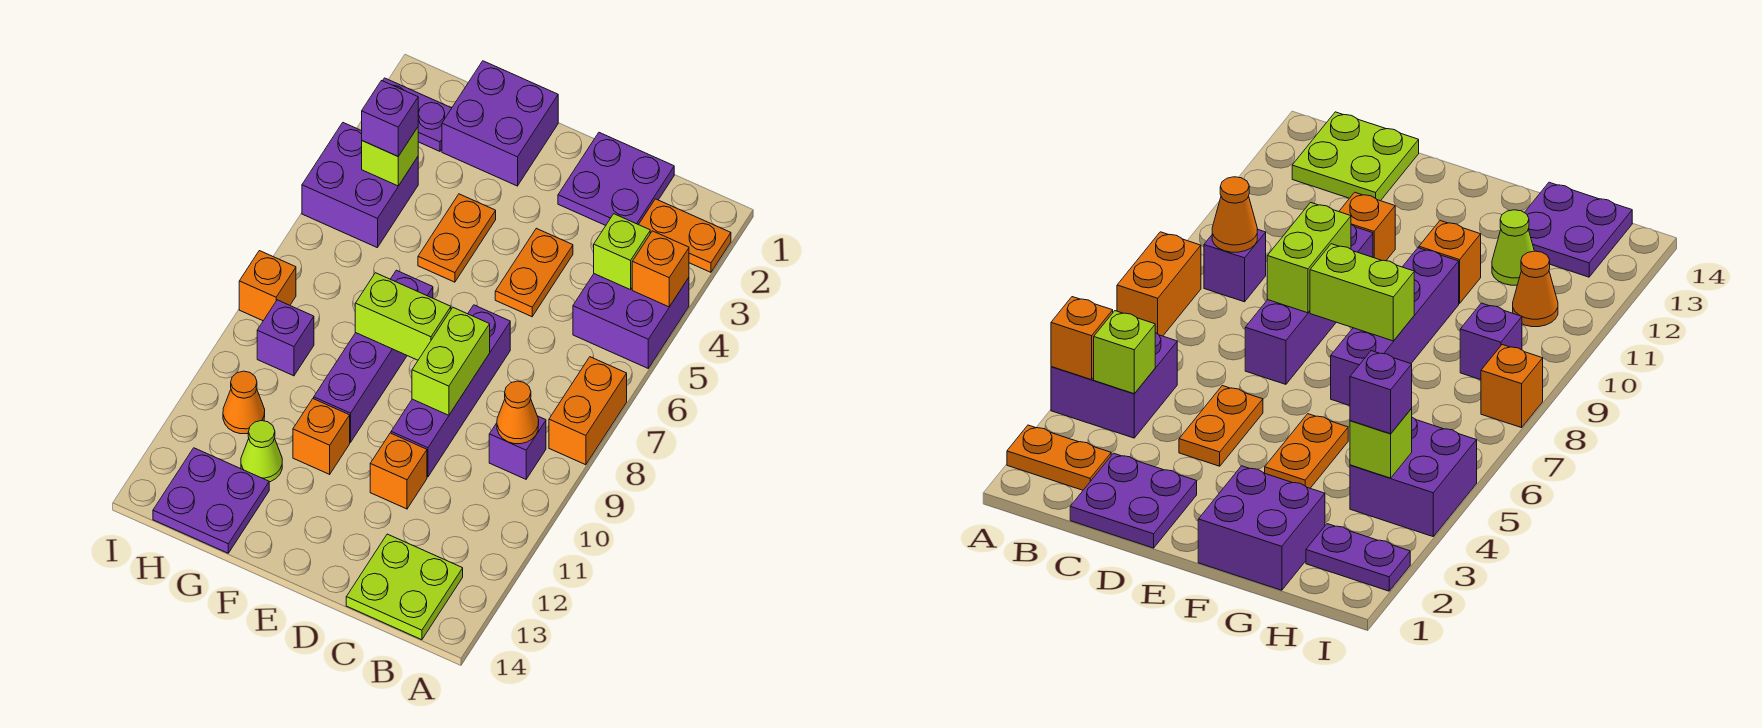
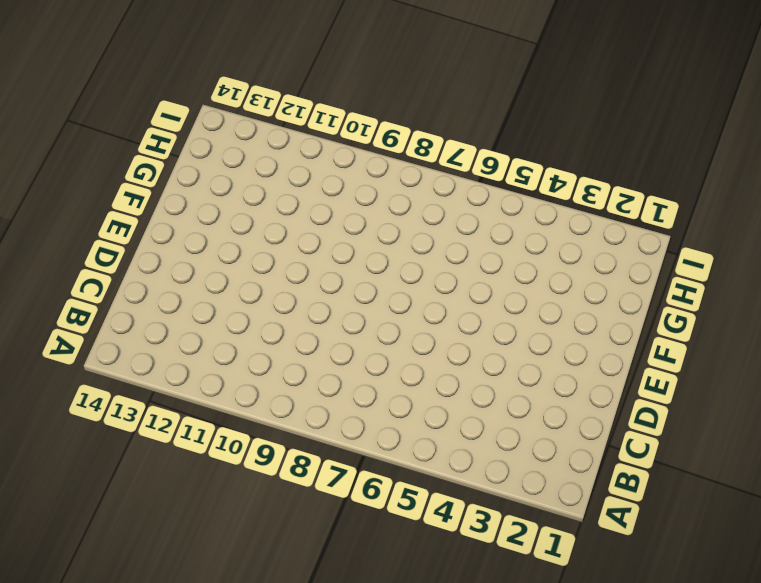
none -> orange plate A2:B2 level 1
none -> purple brick A4:B5 level 1
none -> orange brick A7:A8 level 1

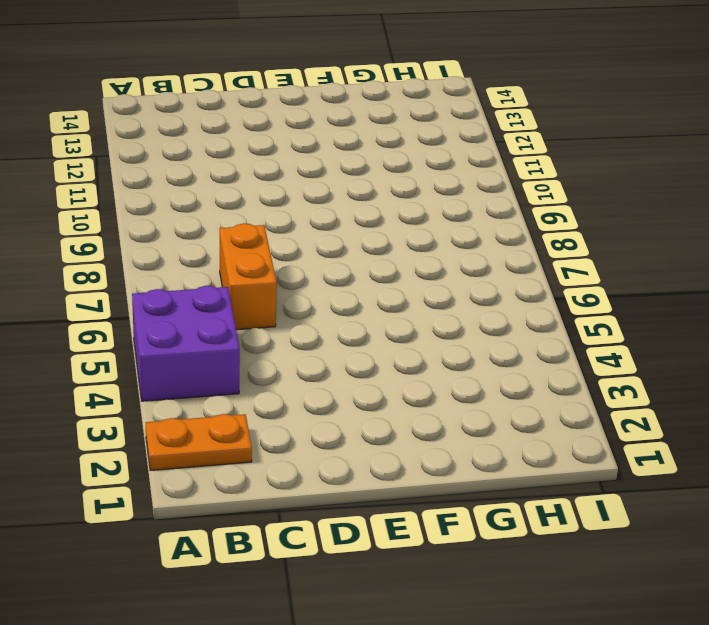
orange brick C6:C7 level 1 -> orange brick A7:A8 level 1
none -> purple brick B9 level 1
none -> lime plate B13:C14 level 1
none -> purple plate C1:D2 level 1

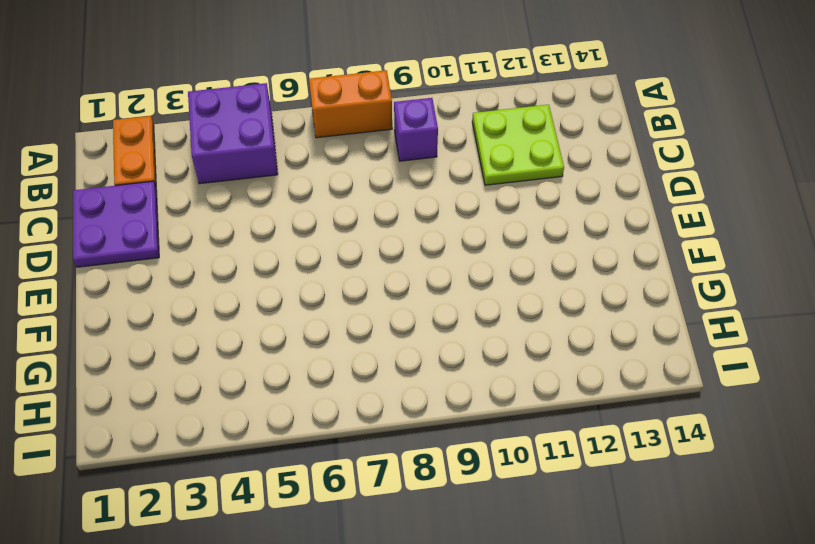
lime plate B11:C12 level 1 -> lime plate B13:C14 level 1
none -> orange plate D4:D5 level 1
none -> purple brick D7:D10 level 1
none -> orange brick D11 level 1

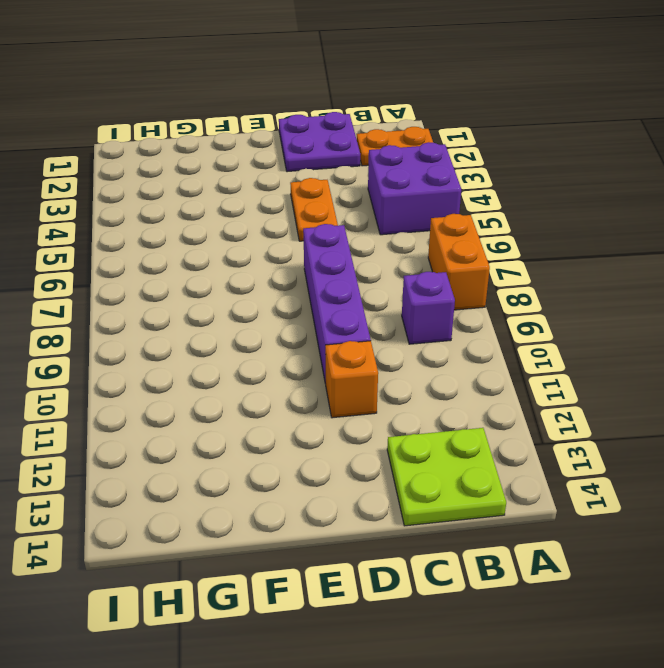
none -> purple brick F1:G2 level 1
none -> orange plate F4:F5 level 1
none -> purple brick F7:F10 level 1

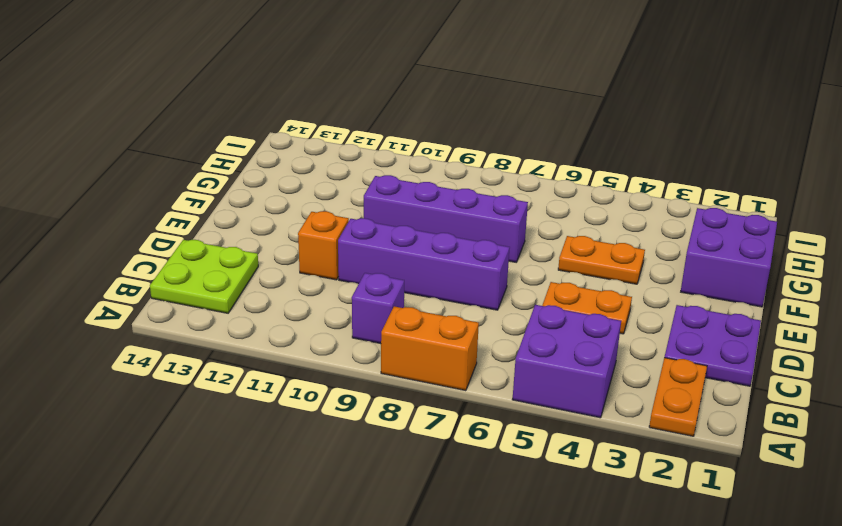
none -> orange brick F11 level 1
none -> lime cone G12 level 1
none -> purple plate G13:H14 level 1

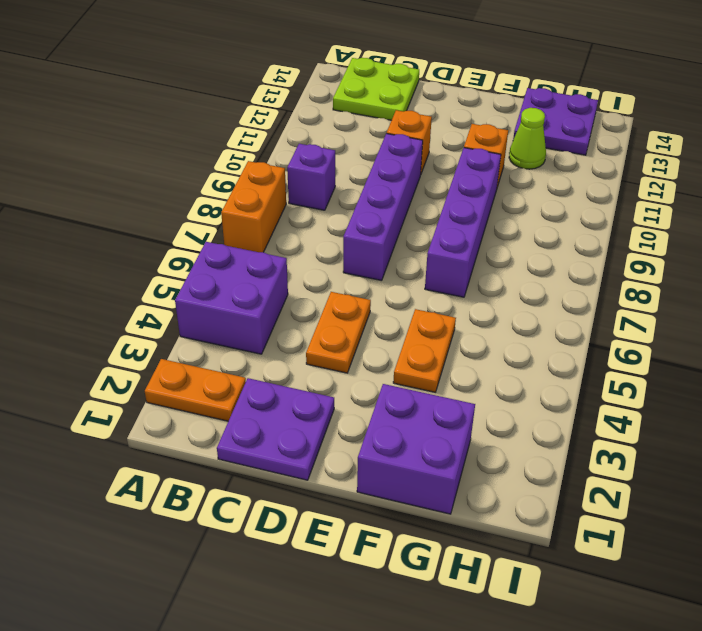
none -> purple plate H2:I2 level 1
none -> purple brick H4:I5 level 1
none -> purple brick H9 level 1

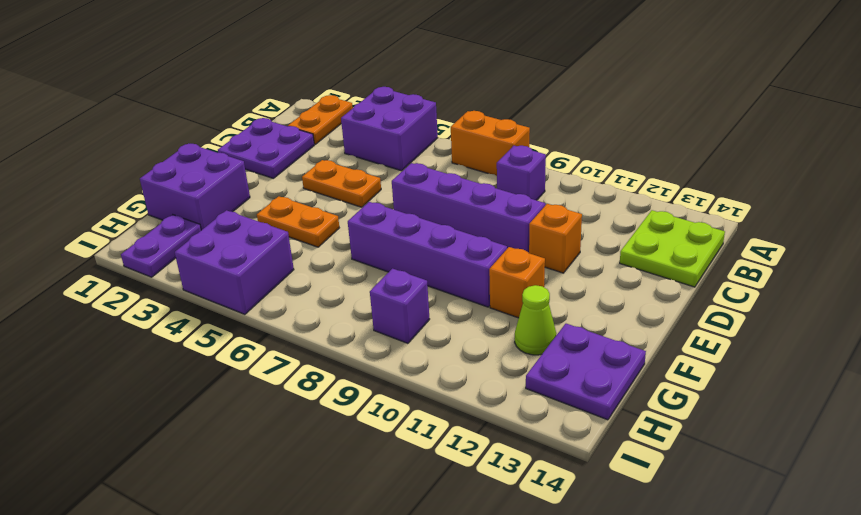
none -> orange cone H11 level 1
none -> orange brick I8 level 1
none -> orange brick A4 level 2

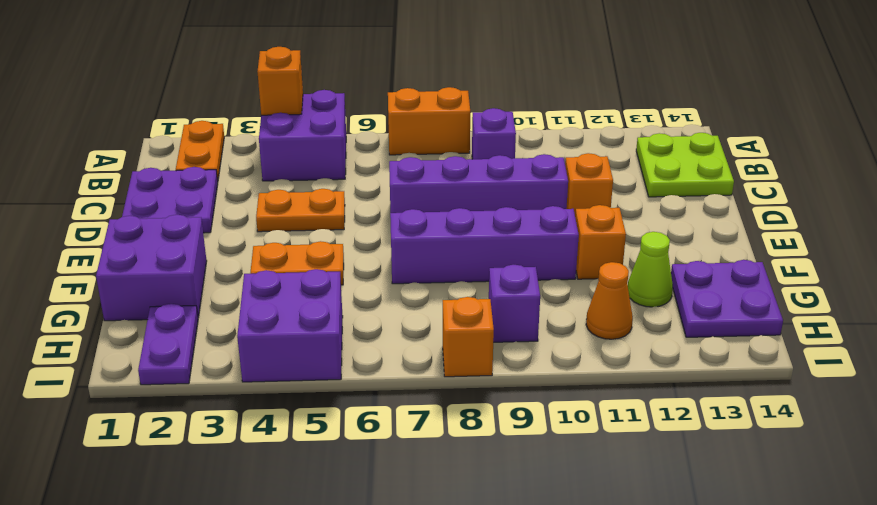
none -> lime brick B4 level 2
none -> orange cone B9 level 2
none -> lime brick D8:D9 level 2

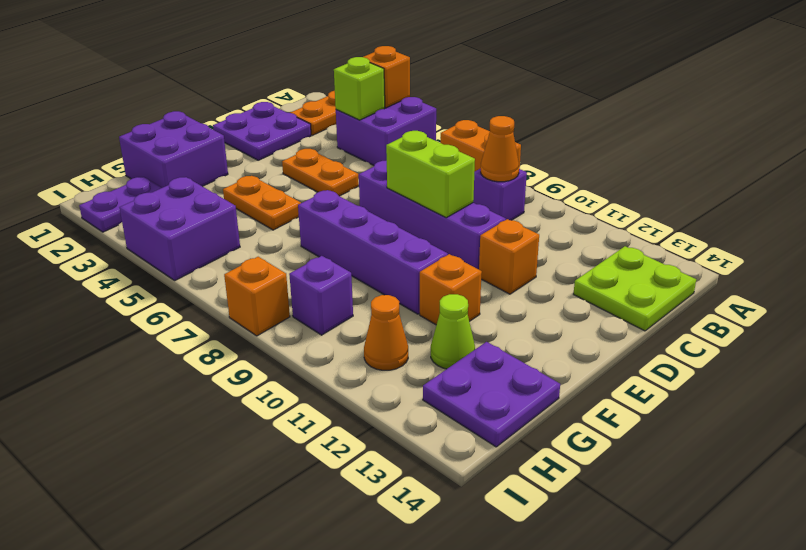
none -> lime brick E8:F8 level 2
none -> lime brick H4 level 2
none -> purple brick H4 level 3

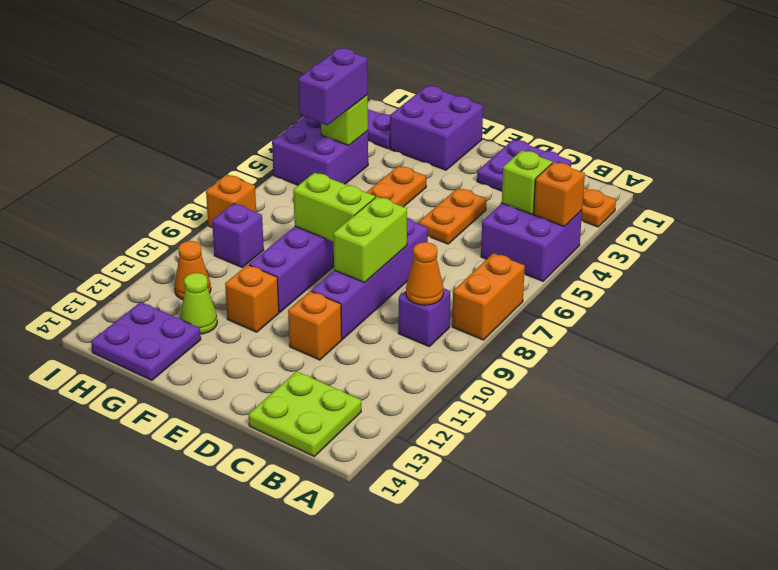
purple brick H4:H5 level 3 -> purple brick H4 level 3

